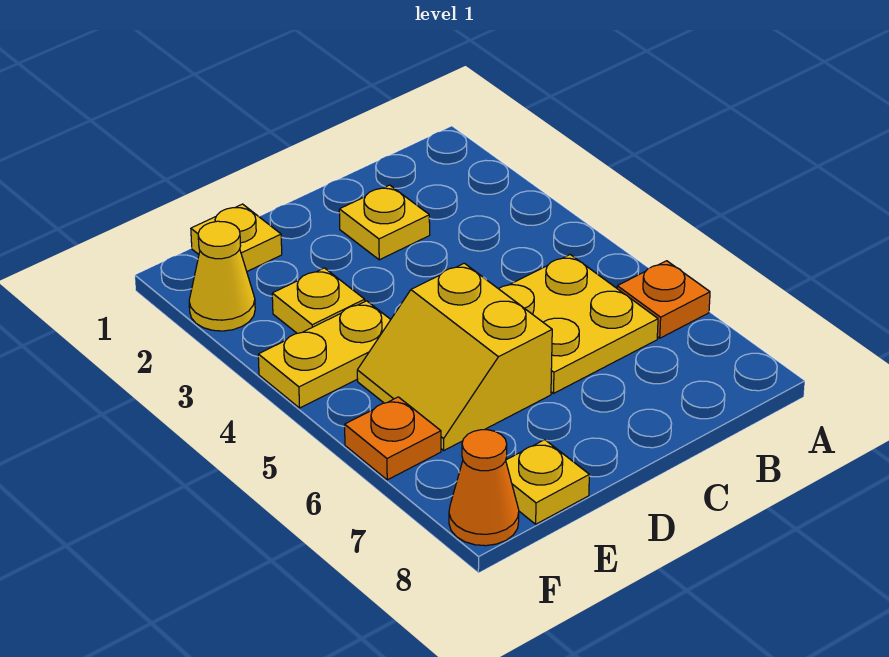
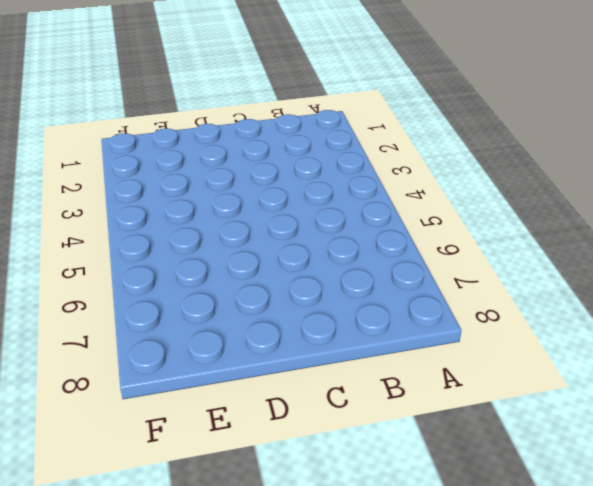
none -> orange plate A6 level 1
none -> yellow plate B5:C6 level 1

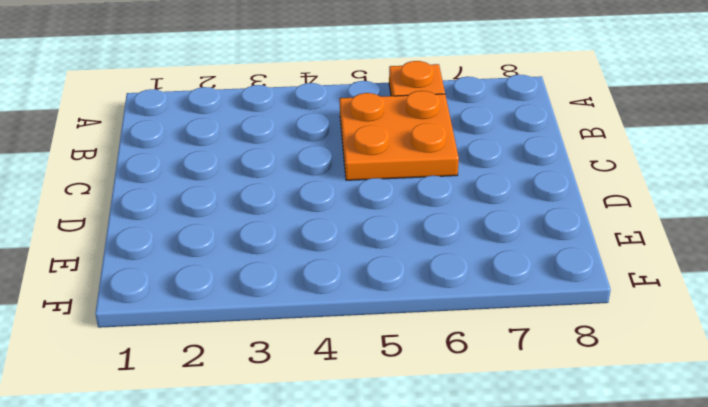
orange plate B5:C6 level 1 -> yellow plate B5:C6 level 1
none -> yellow plate C2 level 1
none -> yellow slope D5:E6 level 1 top D

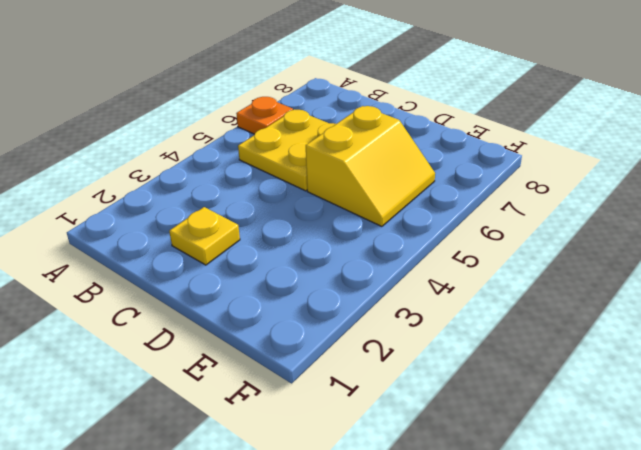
none -> yellow plate E1 level 1
none -> yellow plate E3 level 1

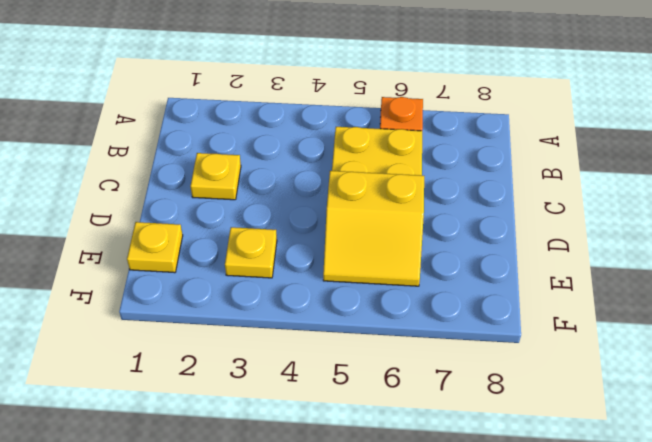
none -> yellow plate E4:F4 level 1
none -> yellow plate E8 level 1

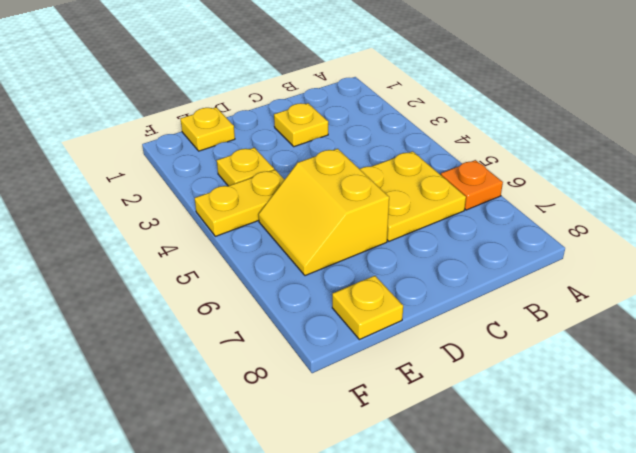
none -> yellow cone F2 level 1
none -> orange plate F6 level 1

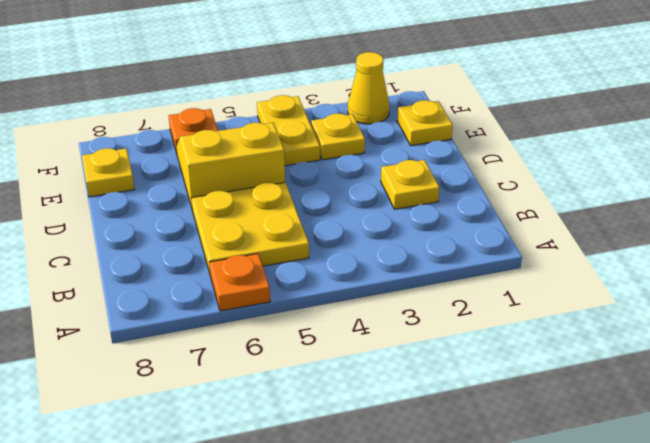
none -> orange cone F8 level 1

